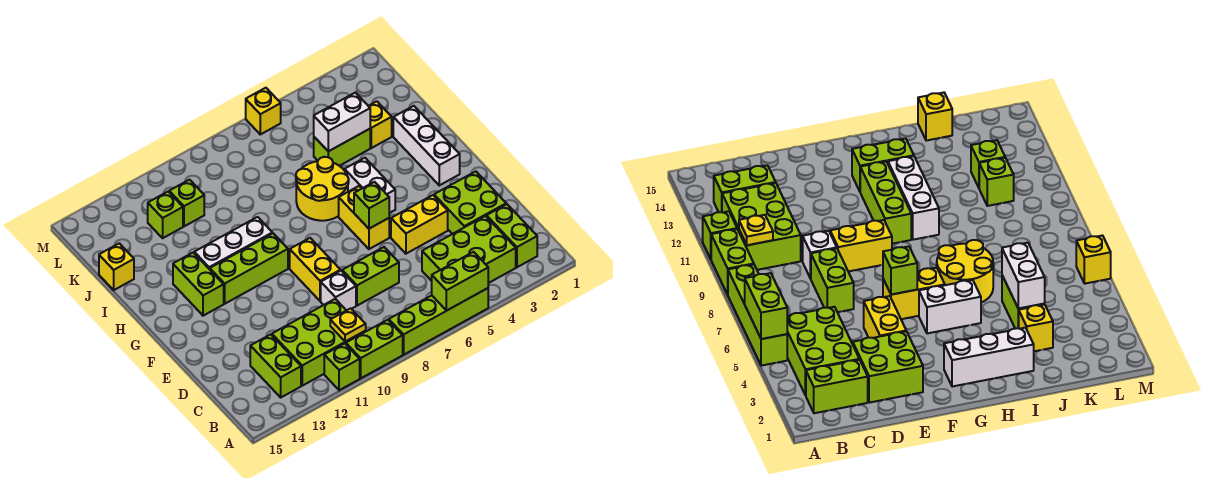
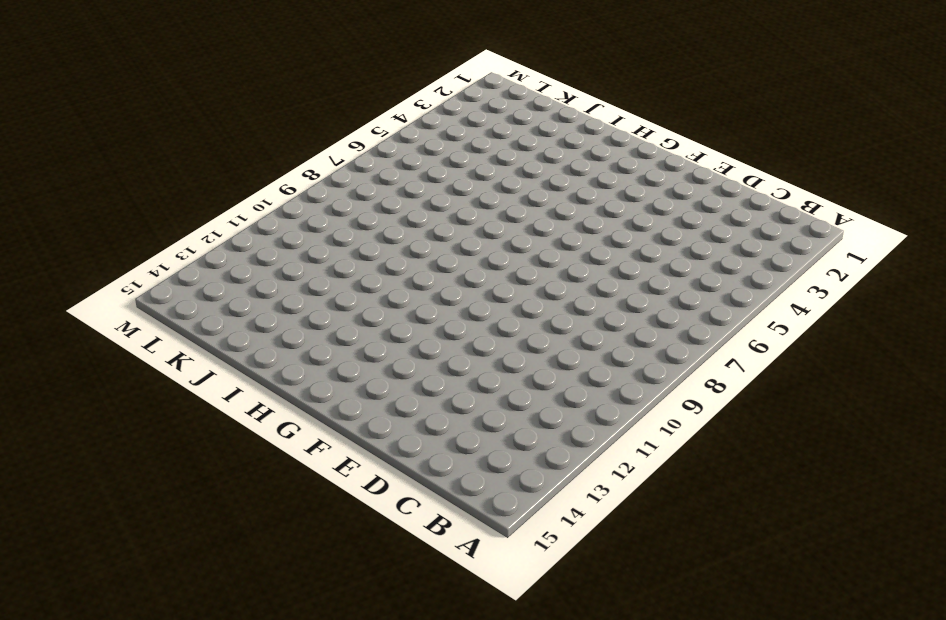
none -> lime brick A5:A8 level 1
none -> lime brick A9:A10 level 1
none -> lime brick A11 level 1

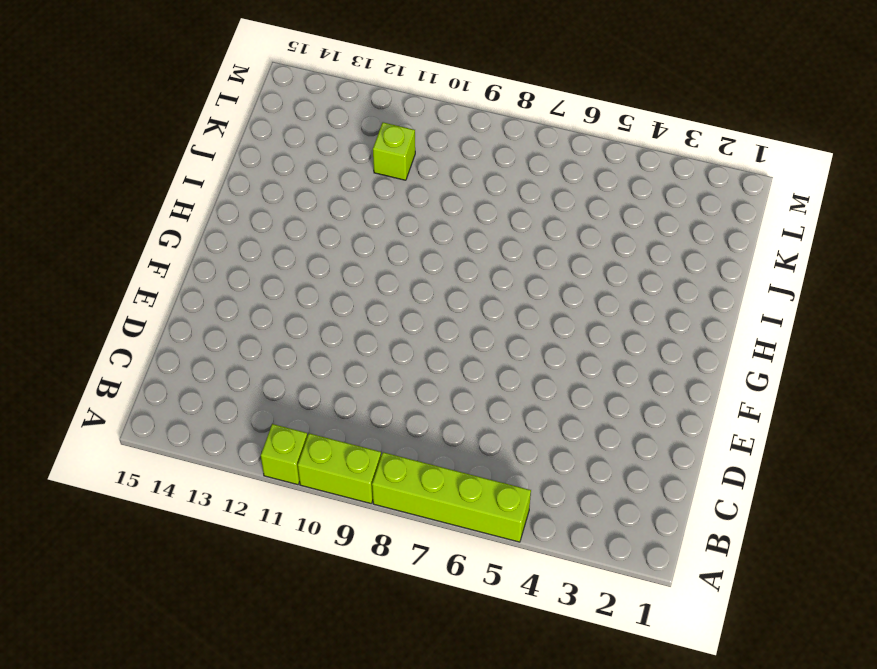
none -> lime brick B2:C2 level 1
none -> lime brick B3:C5 level 1
none -> lime brick B10:C12 level 1

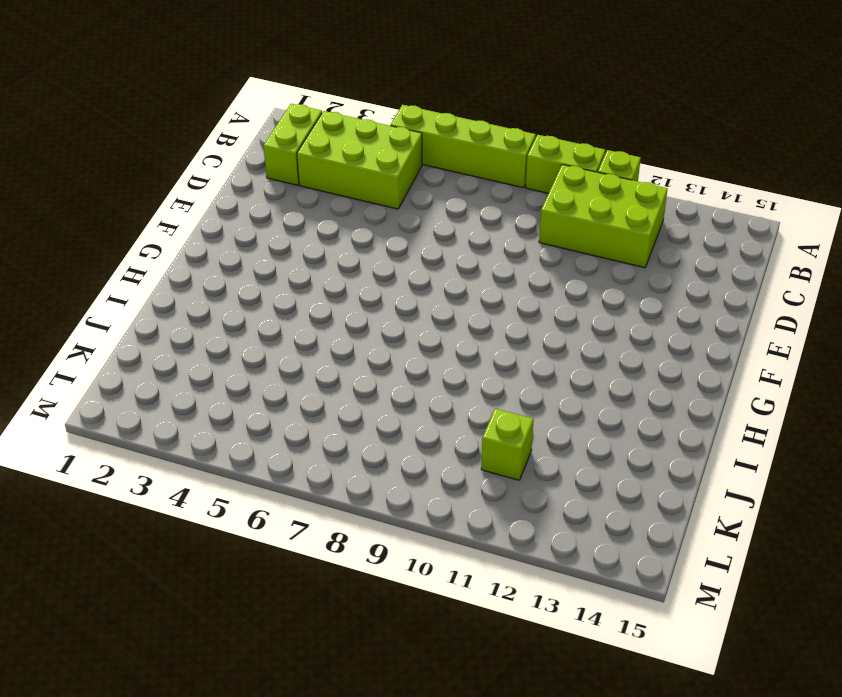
none -> lime brick B13:C13 level 1
none -> lime brick D2:E3 level 1
none -> lime brick D7:D8 level 1

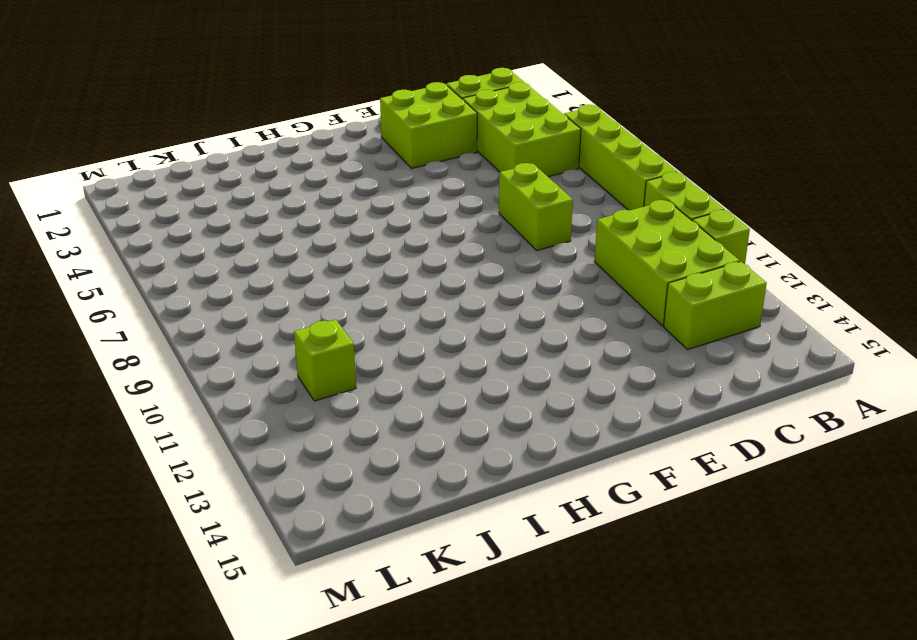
none -> white brick D9 level 1
none -> yellow brick E4:E5 level 1
none -> yellow brick E9:F9 level 1

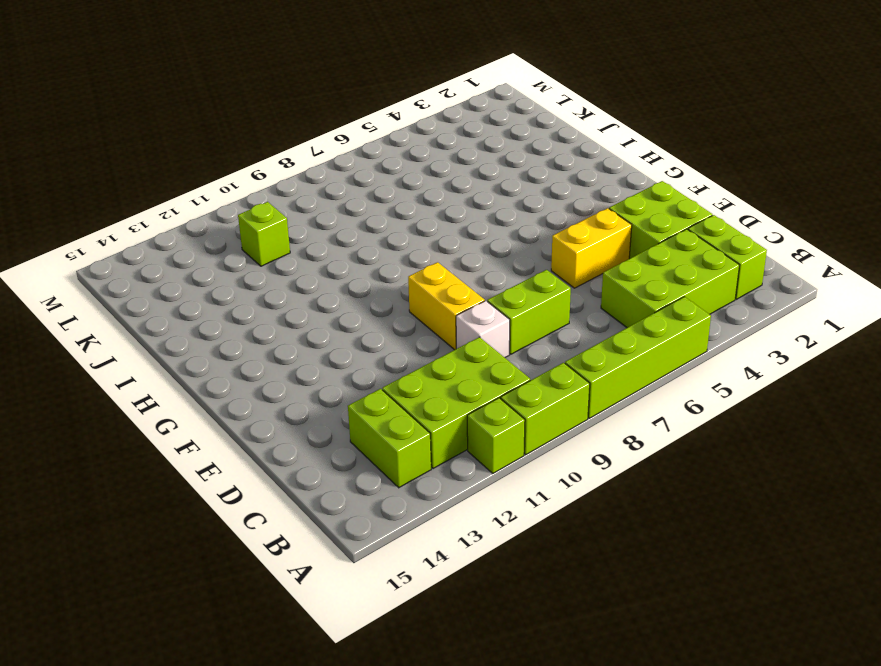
none -> yellow brick F6:G6 level 1
none -> white brick G2:I2 level 1
none -> white brick G5:H5 level 1

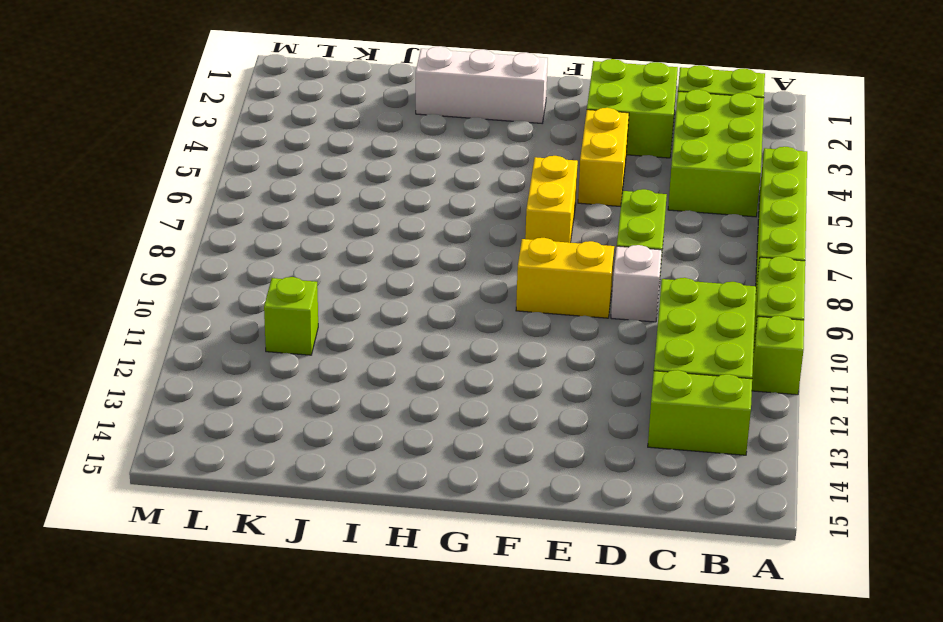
yellow brick F6:F7 level 1 -> yellow brick F6:G6 level 1
none -> white brick G5:H5 level 1
none -> lime brick G10:G12 level 1
none -> lime brick G13:H13 level 1

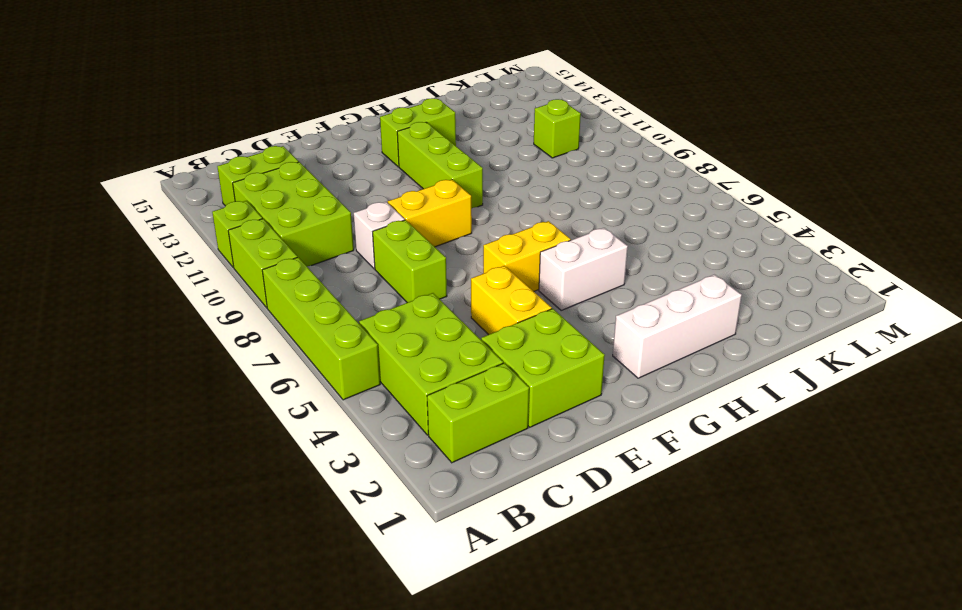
none -> yellow round brick H6:I7 level 1
none -> white brick H10:H12 level 1
none -> yellow brick J3 level 1

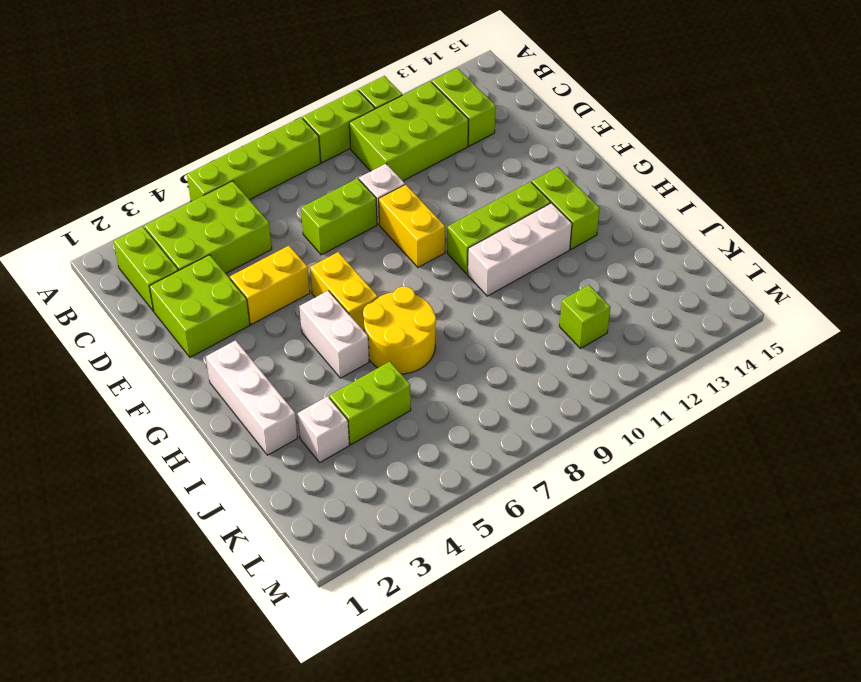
white brick J3 level 1 -> yellow brick J3 level 1
none -> yellow brick J15 level 1
none -> lime brick K12 level 1
none -> yellow brick M6 level 1

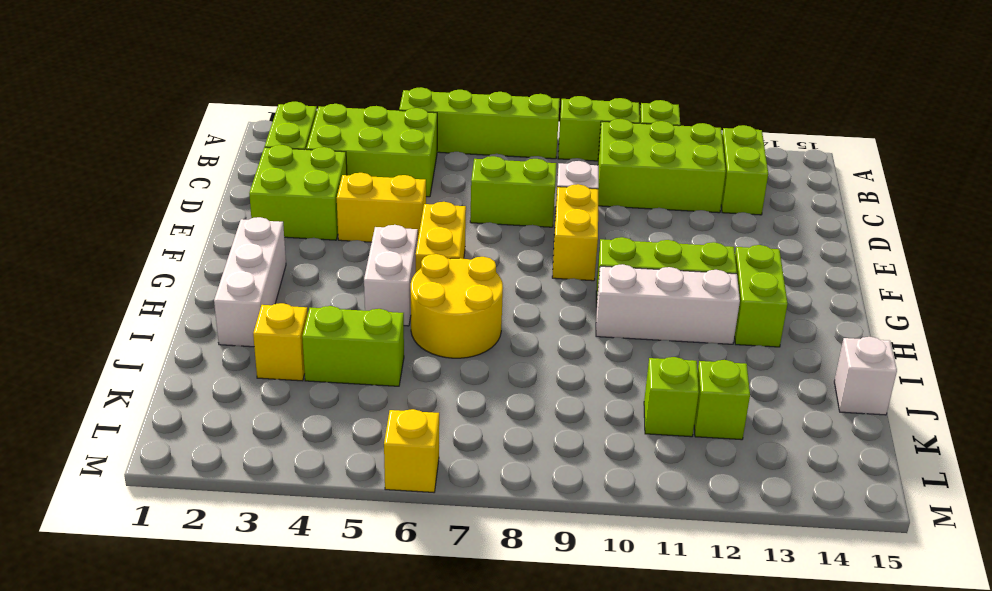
white brick J15 level 1 -> yellow brick J15 level 1
none -> lime brick A5:A6 level 2
none -> yellow plate B10 level 2
none -> lime brick F6 level 2

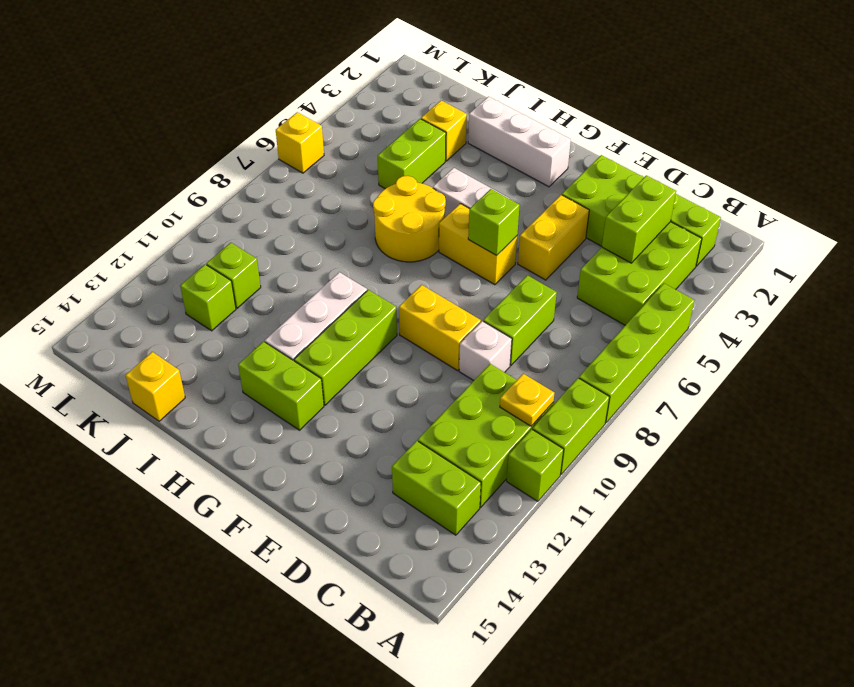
lime brick C3:C4 level 2 -> lime brick A5:A6 level 2
none -> white brick J4:J5 level 2

